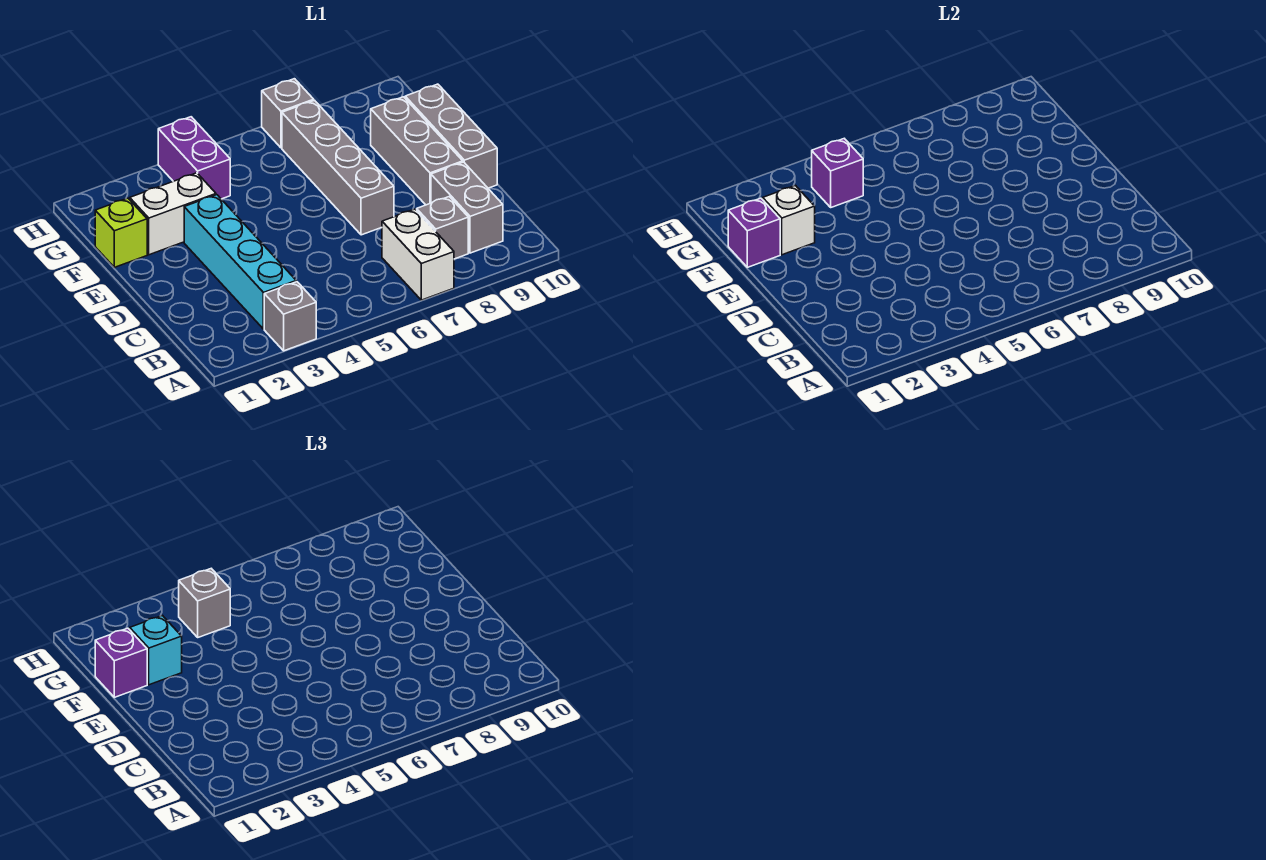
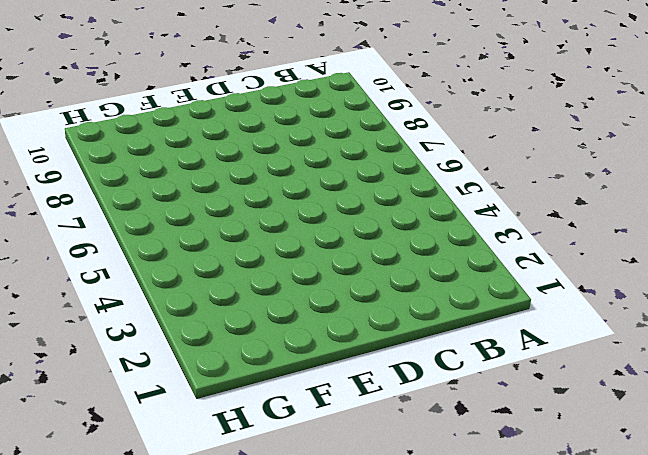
none -> grey brick A3 level 1
none -> white brick A7:B7 level 1
none -> cyan brick B3:E3 level 1

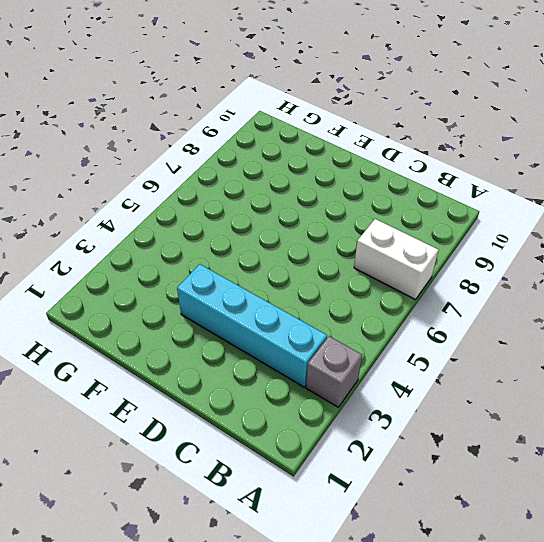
none -> grey brick B8 level 1
none -> grey brick B9:C9 level 1
none -> grey brick D7:G7 level 1

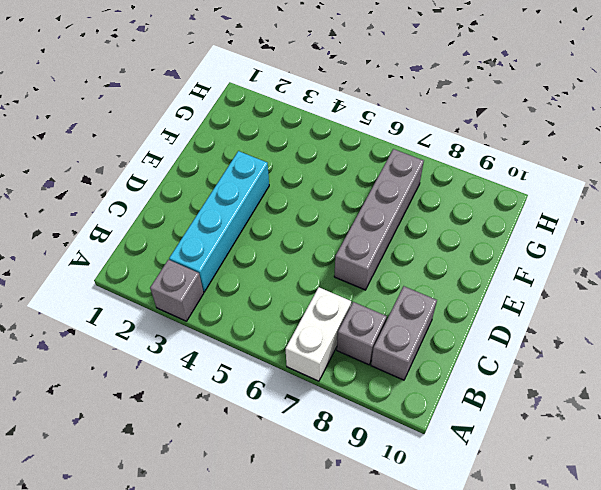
none -> grey brick D9:F9 level 1
none -> grey brick D10:F10 level 1
none -> lime brick F1 level 1

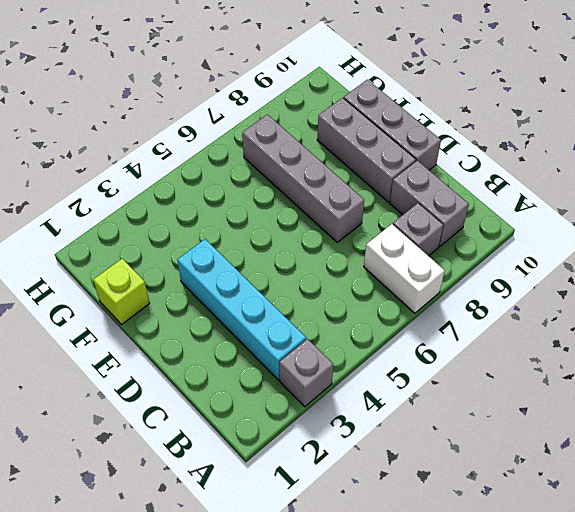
none -> white brick F2:F3 level 1
none -> purple brick G4:H4 level 1
none -> grey brick H7 level 1

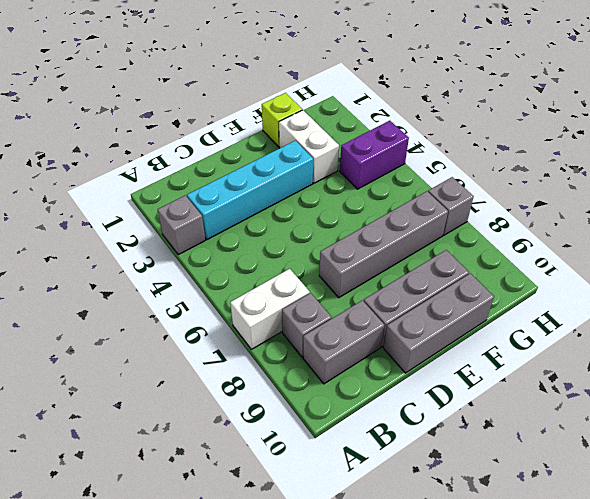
none -> purple brick F1 level 2
none -> white brick F2 level 2
none -> purple brick G4 level 2

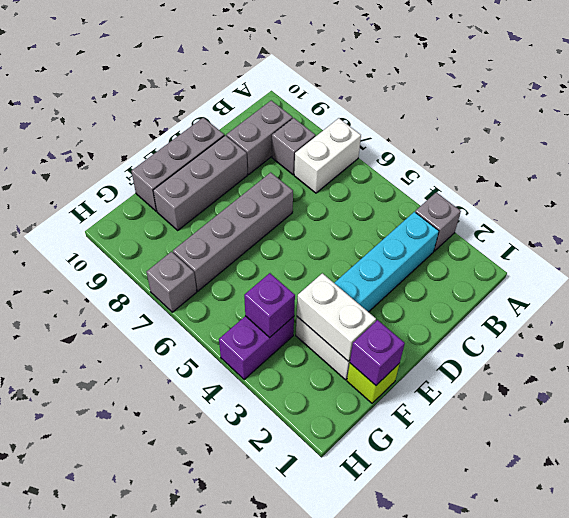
white brick F2:F3 level 2 -> white brick F2 level 2
none -> purple brick F1 level 3
none -> cyan brick F2 level 3
none -> grey brick G4 level 3

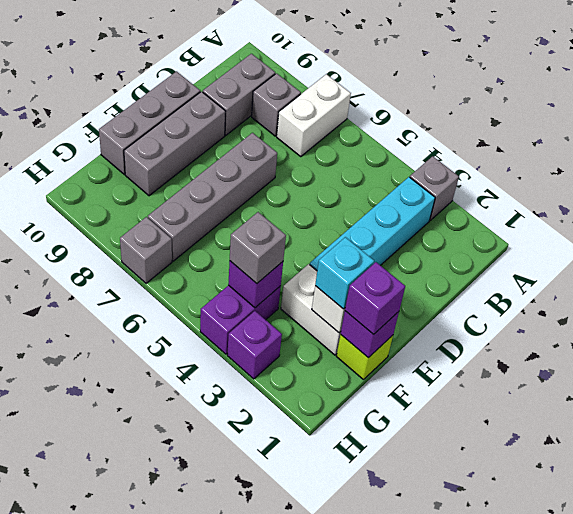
purple brick H3 level 1 -> none

